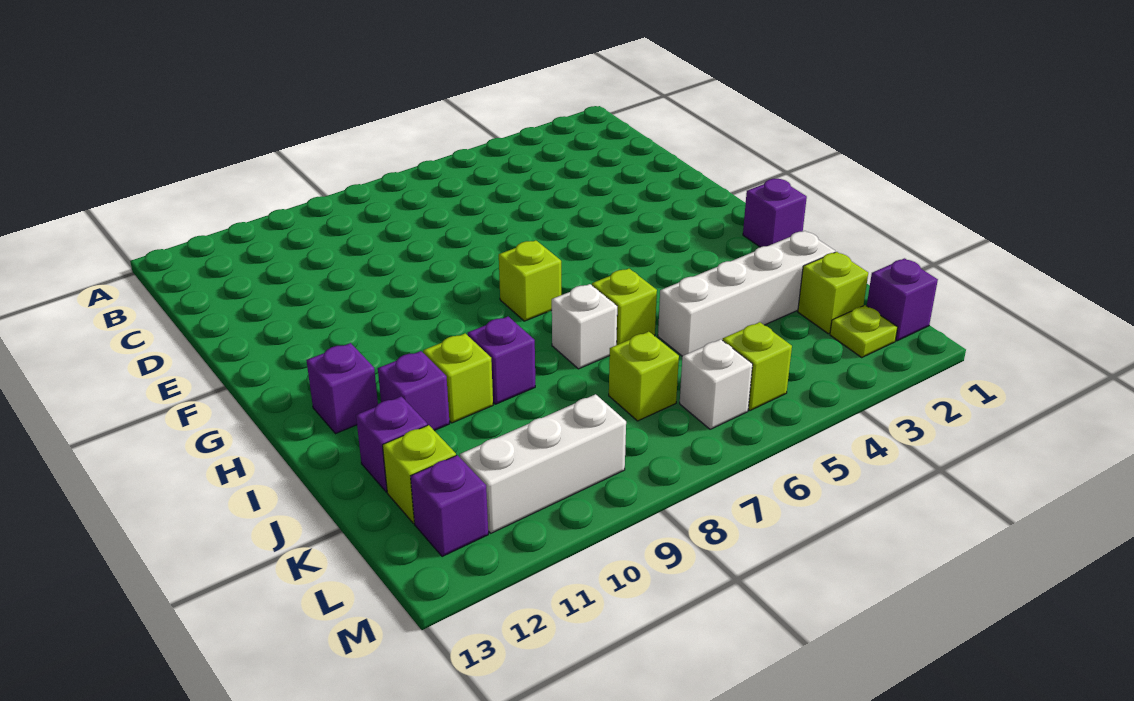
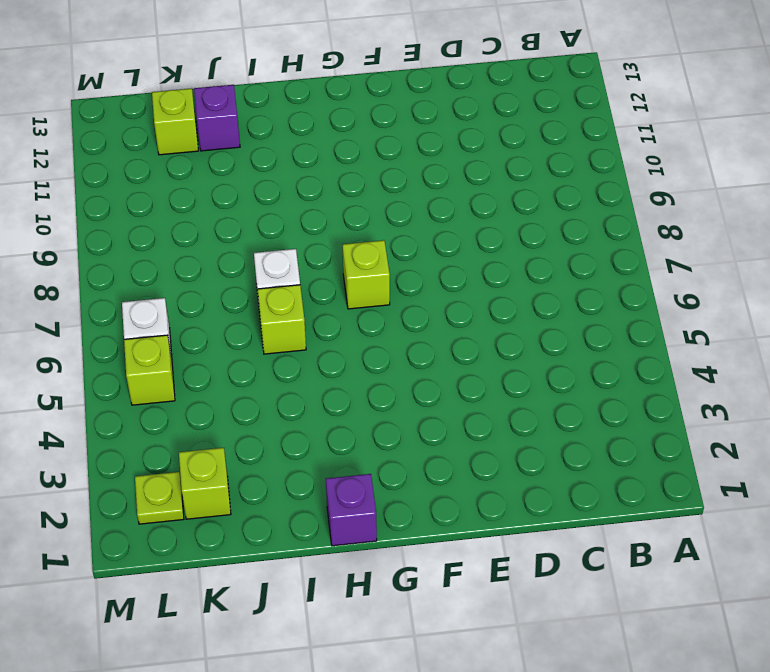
none -> purple brick H12 level 1
none -> purple brick I9 level 1
none -> lime brick I10 level 1

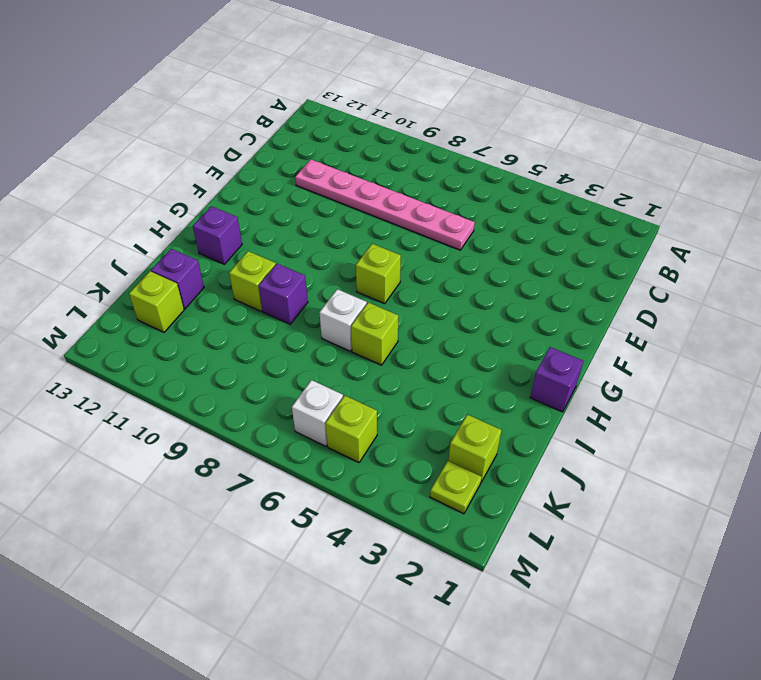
pink plate D6:D11 level 1 -> none
none -> purple brick I11 level 1
none -> white brick J2:J5 level 1
none -> lime brick K7 level 1

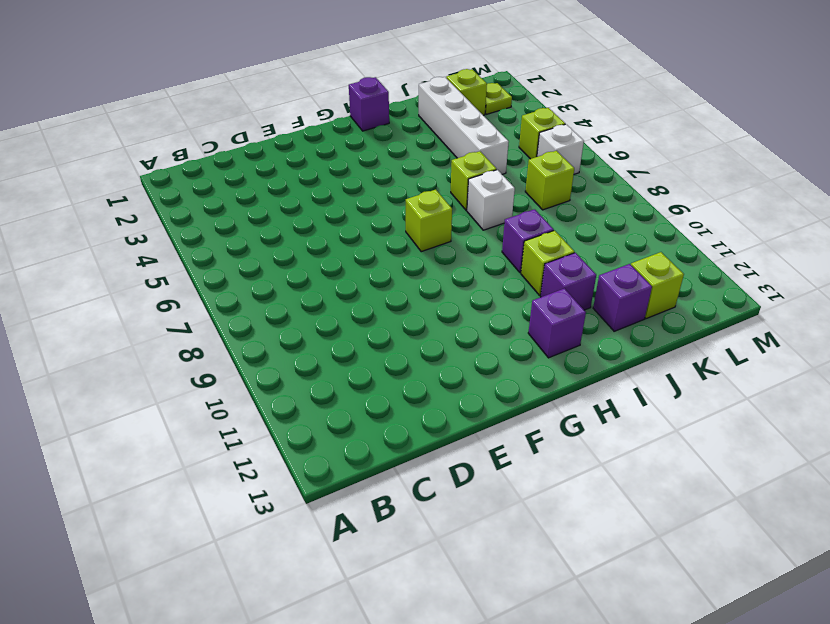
none -> purple brick L1 level 1
none -> white brick L9:L11 level 1
none -> purple brick L12 level 1

